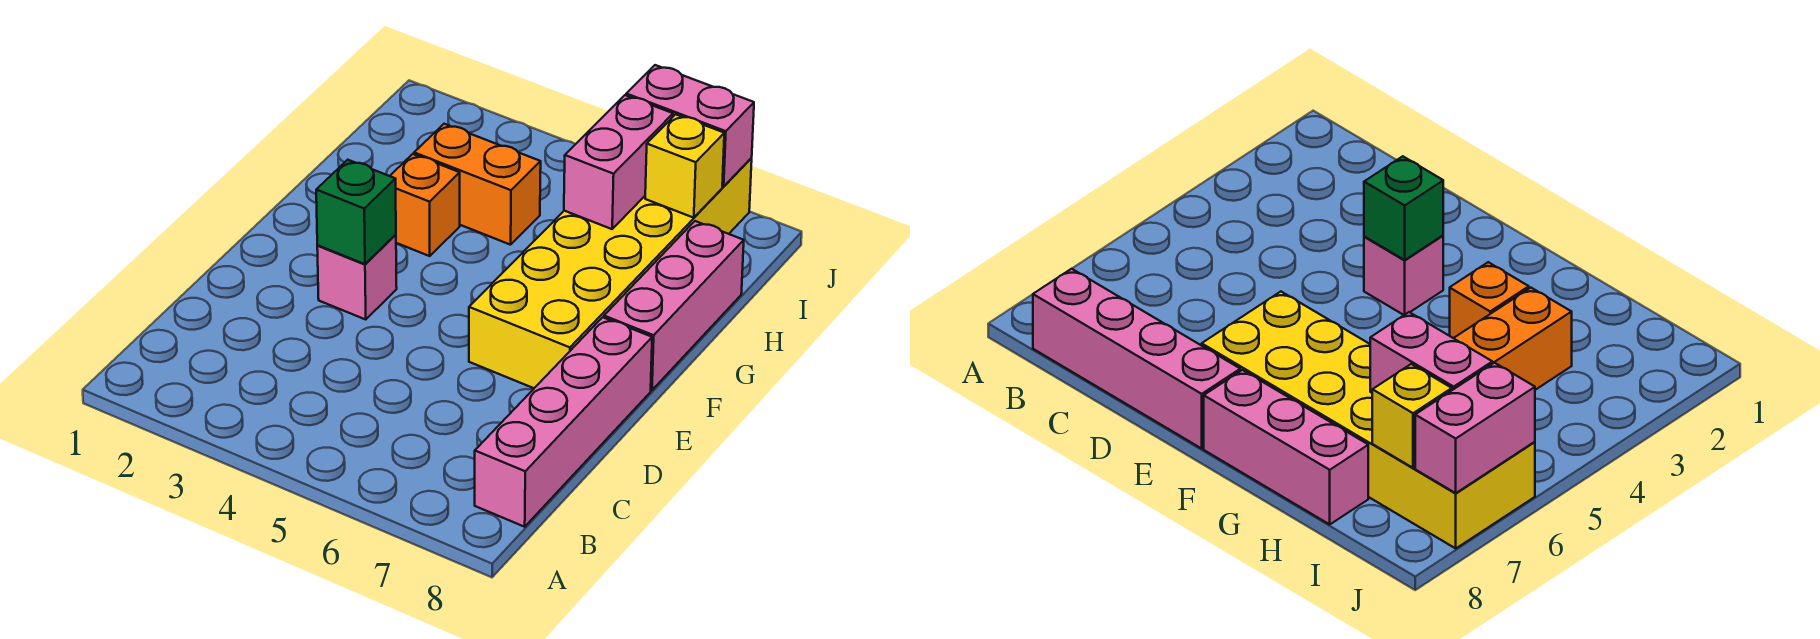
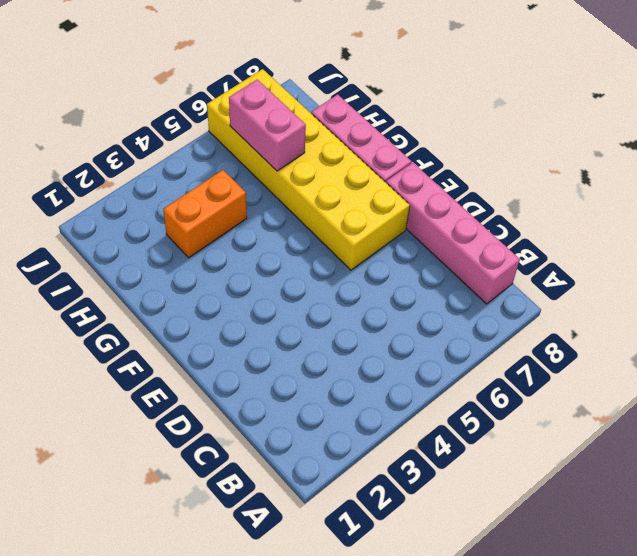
none -> pink brick E3 level 1
none -> orange brick G3 level 1

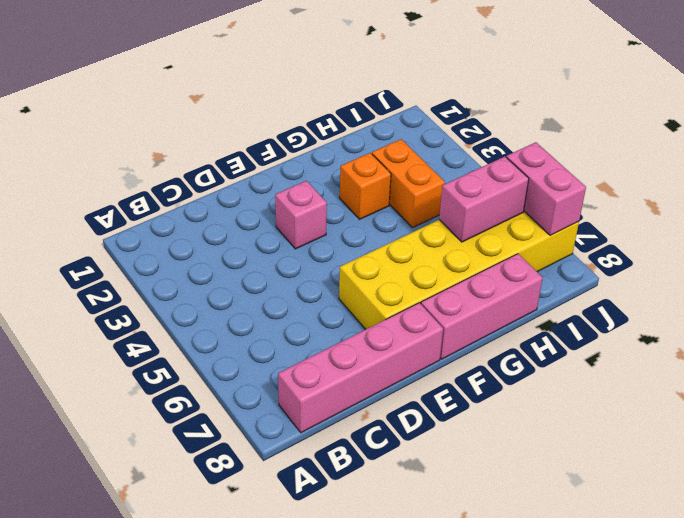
none -> green brick E3 level 2
none -> yellow brick I7 level 2

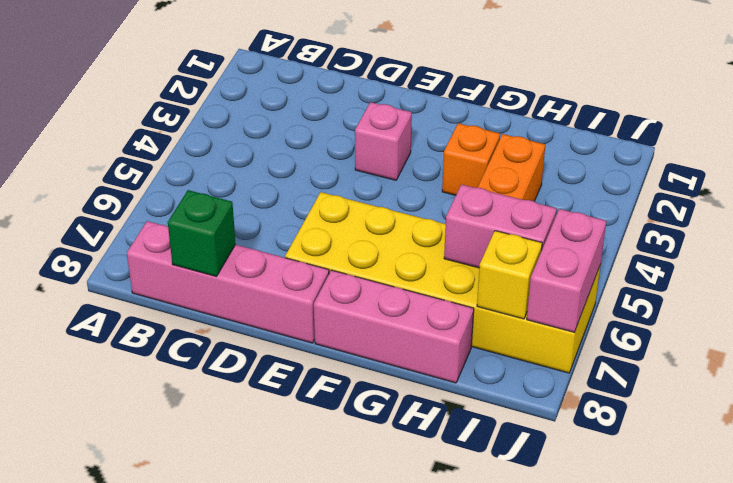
green brick C8 level 2 -> green brick E3 level 2

